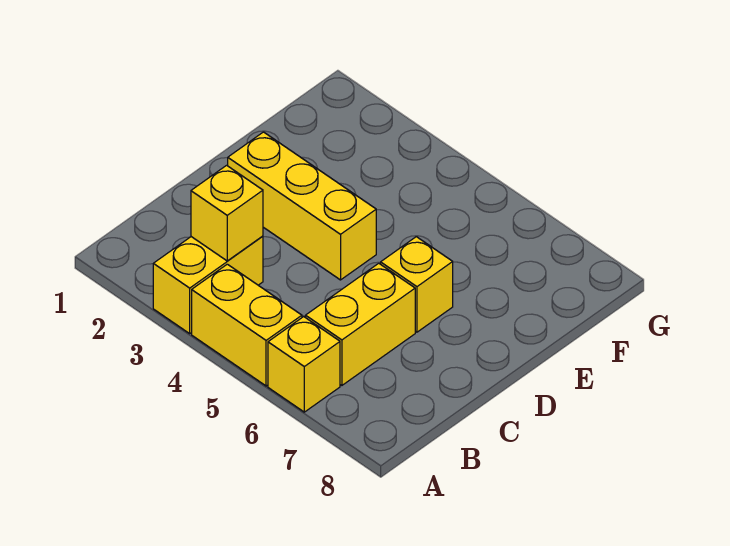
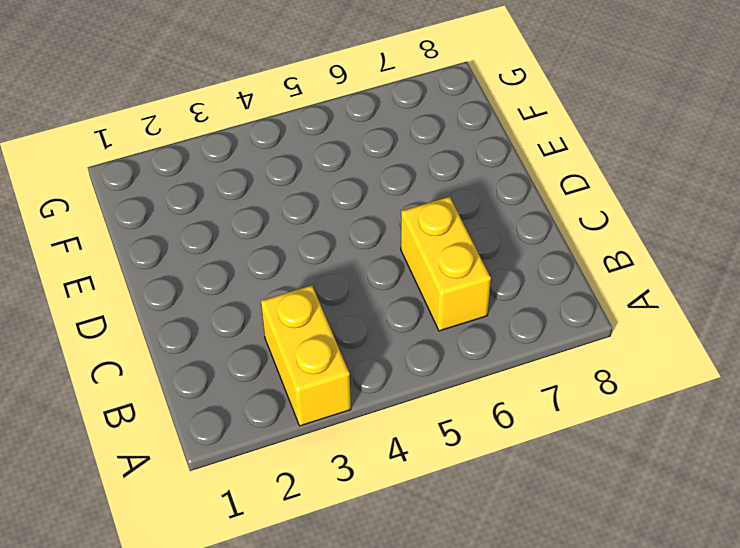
none -> yellow brick A4:A5 level 1
none -> yellow brick A6 level 1

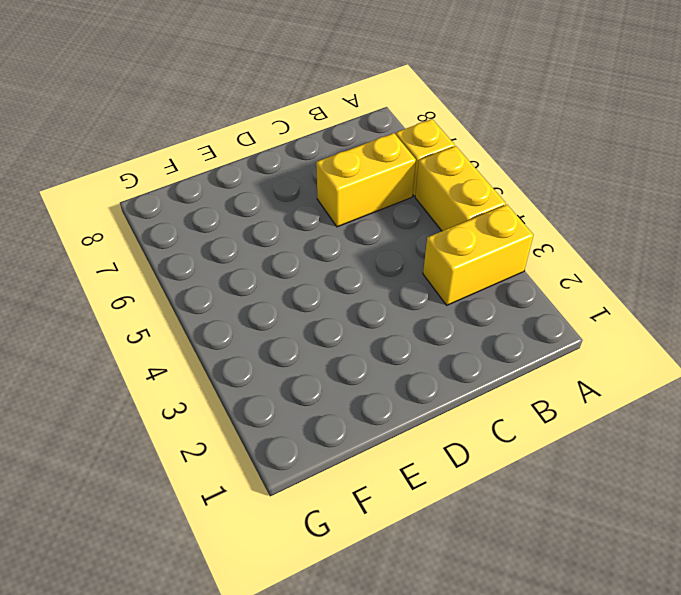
none -> yellow brick D2:D4 level 1
none -> yellow brick D6 level 1

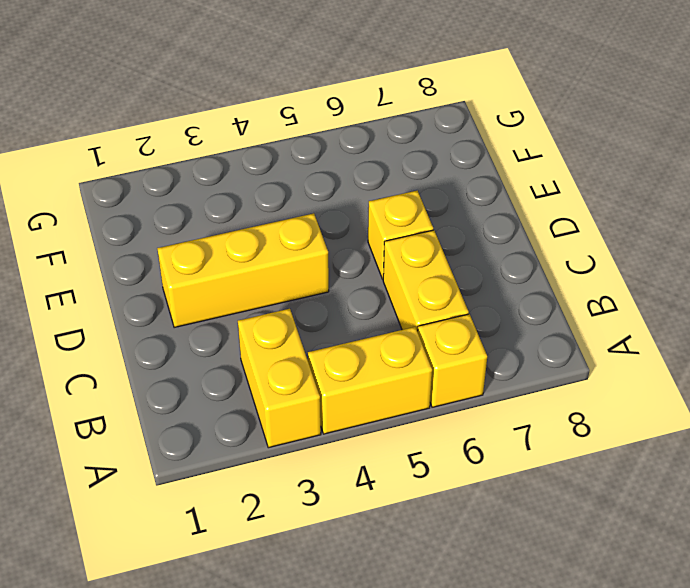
none -> yellow brick B3 level 2

